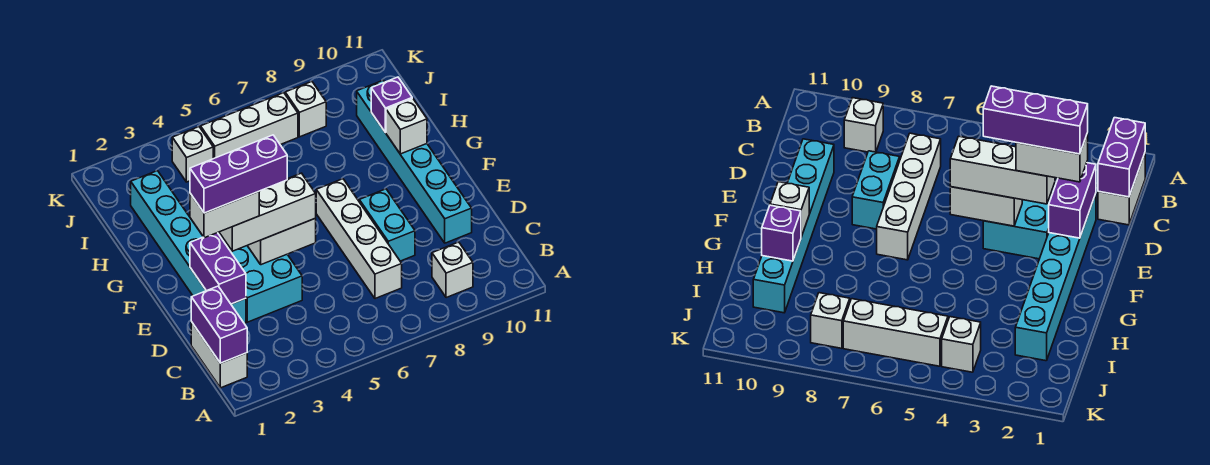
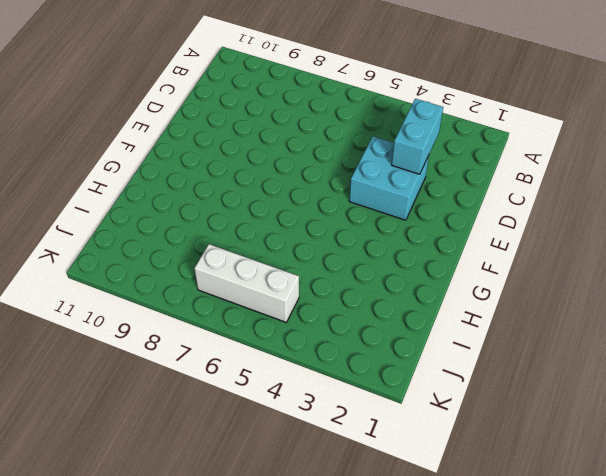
cyan brick C3:D3 level 2 -> cyan brick D8:E8 level 1
none -> white brick B1:C1 level 1
none -> white brick B9 level 1
none -> white brick C7:F7 level 1

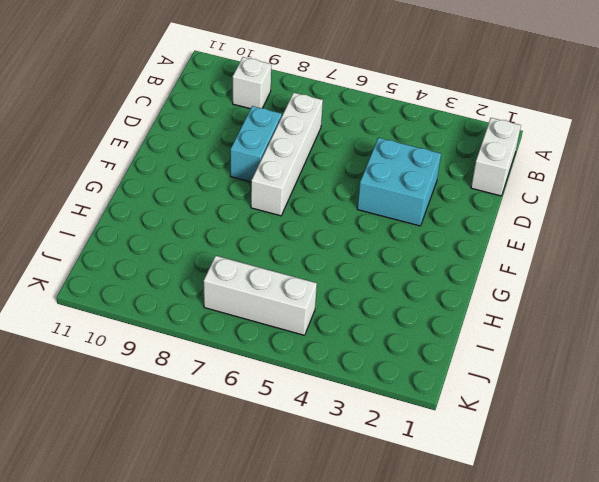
none -> cyan brick D2:I2 level 1
none -> cyan brick D10:I10 level 1
none -> white brick J4 level 1

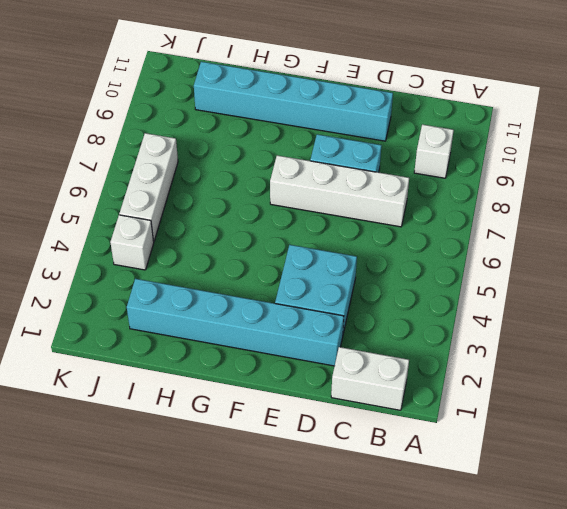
none -> white brick J8 level 1
none -> purple brick B1:C1 level 2
none -> purple brick D2:E2 level 2

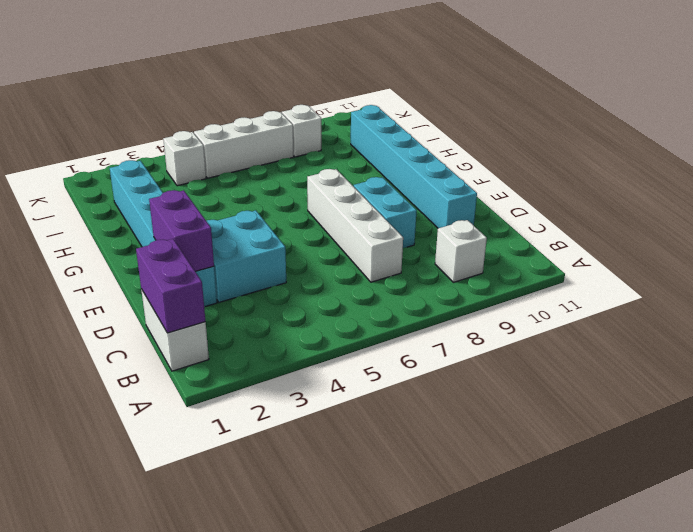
none -> white brick E4:E5 level 2
none -> white brick G10 level 2
none -> purple brick H10 level 2

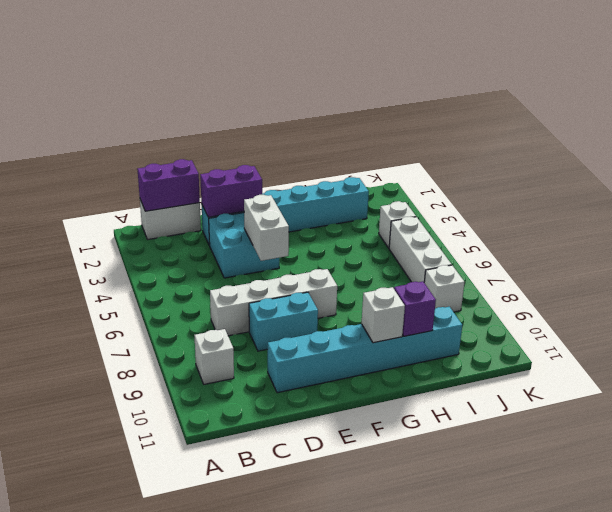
none -> white brick E3:E5 level 3
none -> white brick E2:E3 level 4
none -> purple brick E2:E4 level 5

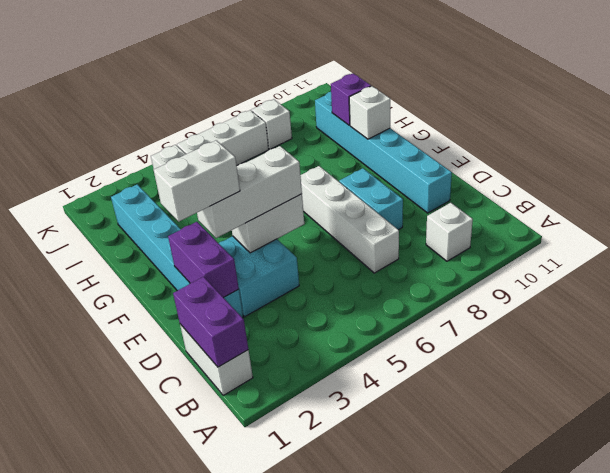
none -> purple brick E2:E4 level 5

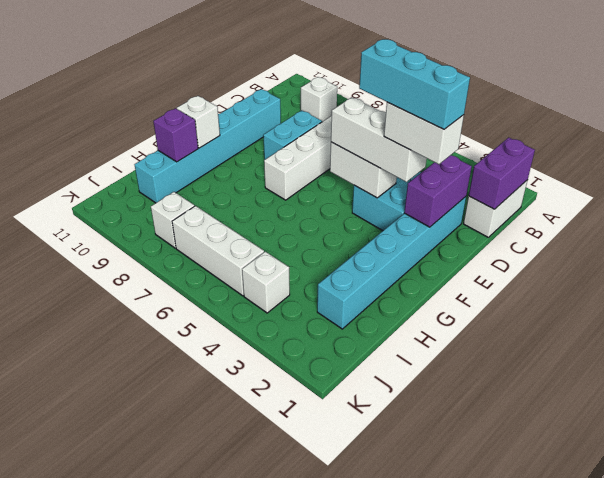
cyan brick E2:E4 level 5 -> purple brick E2:E4 level 5

